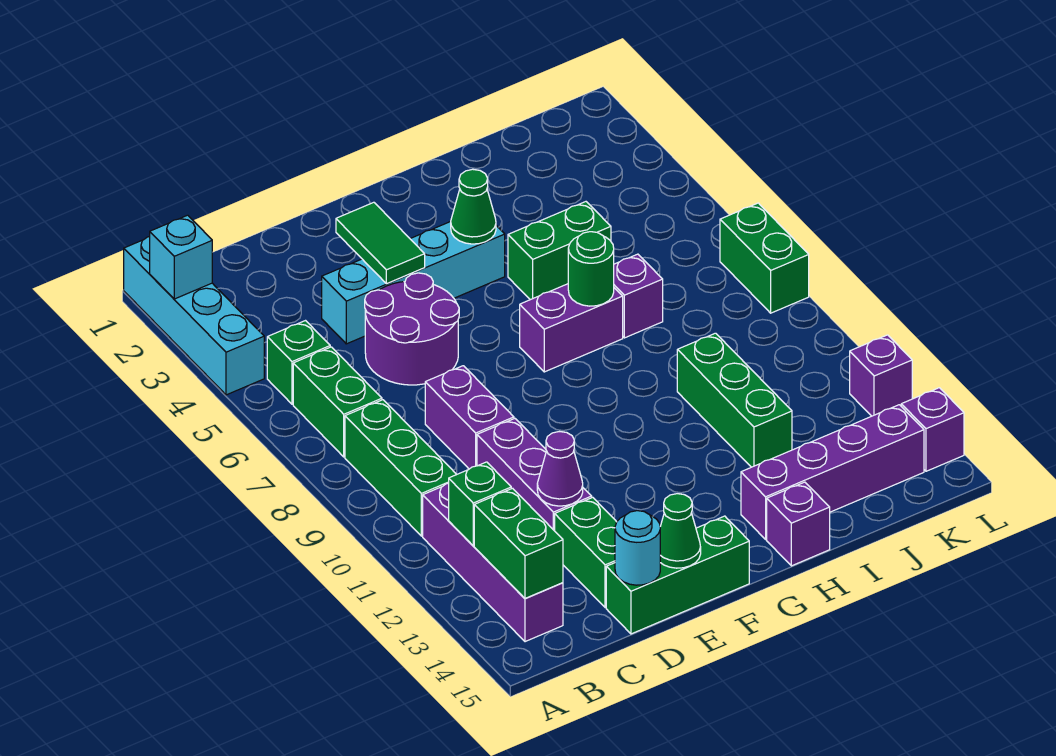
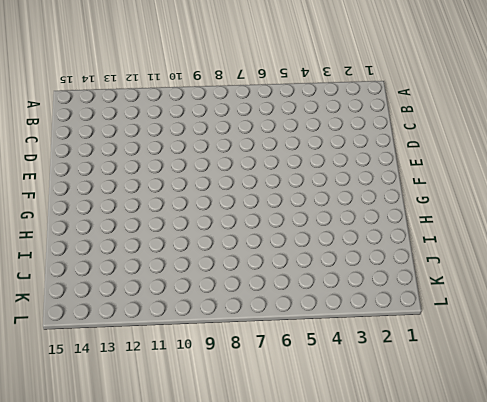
none -> cyan brick A1:A4 level 1
none -> green brick B5 level 1
none -> green brick B6:B7 level 1

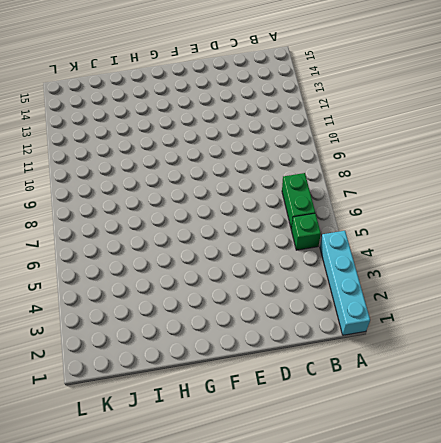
none -> green brick B8:B10 level 1
none -> purple brick B11:B14 level 1
none -> cyan brick D4:G4 level 1

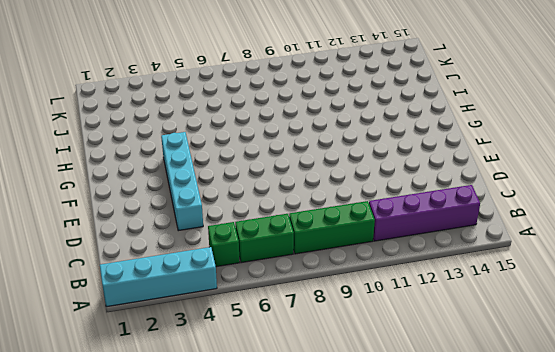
none -> purple round brick D5:E6 level 1
none -> purple brick D8:D9 level 1
none -> purple brick D10:D12 level 1

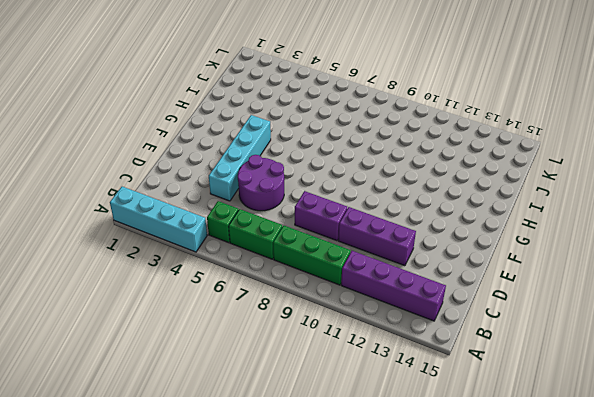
none -> green brick D13:D14 level 1
none -> green brick D15:F15 level 1
none -> purple brick G7:H7 level 1

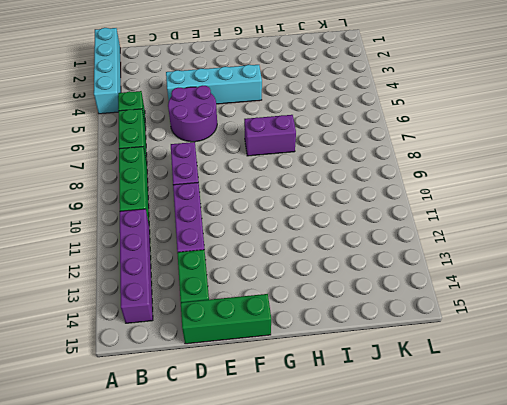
none -> green brick H5:I5 level 1
none -> purple brick H14:K14 level 1
none -> purple brick H15 level 1

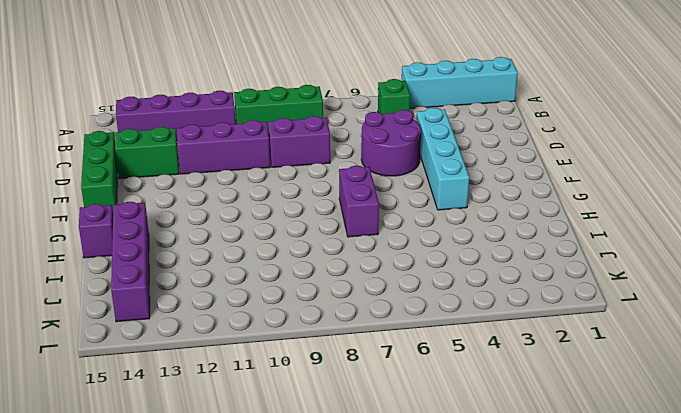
none -> green brick B6:B7 level 1
none -> green brick H5:I5 level 1
none -> purple brick I7 level 1

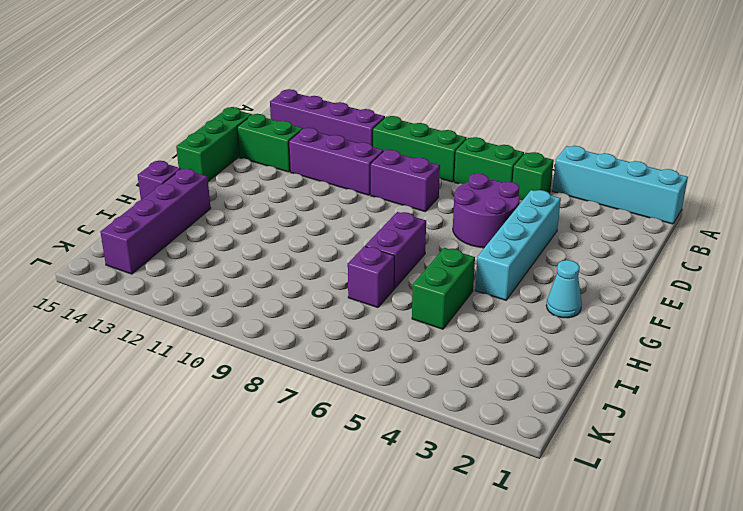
cyan cone G2 level 1 -> none
none -> green brick I10:I12 level 1
none -> green brick L7:L8 level 1
none -> purple brick L12 level 1

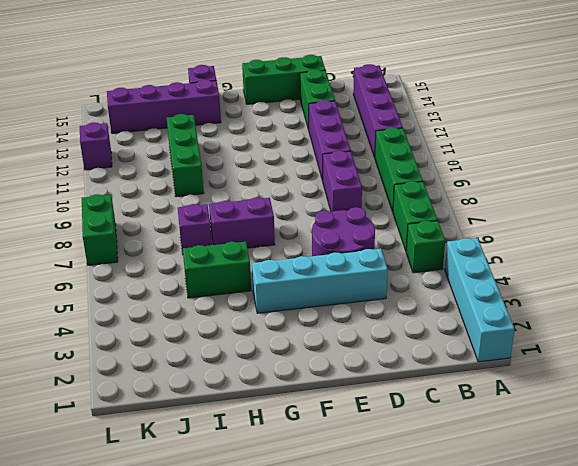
none -> purple brick L14 level 1
none -> cyan brick A2 level 2
none -> green brick B12 level 2

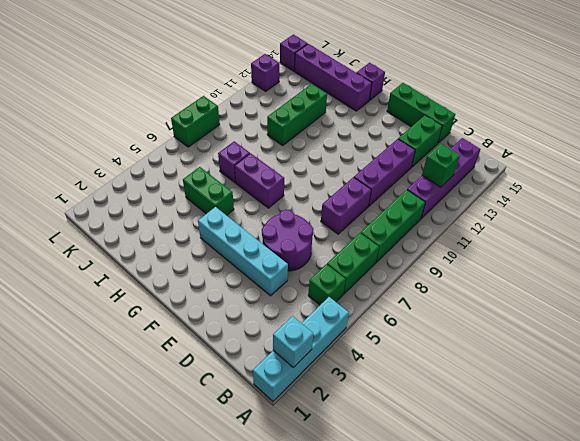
none -> green brick B13:B14 level 2
none -> purple cone D12 level 2
none -> cyan round brick D15 level 2

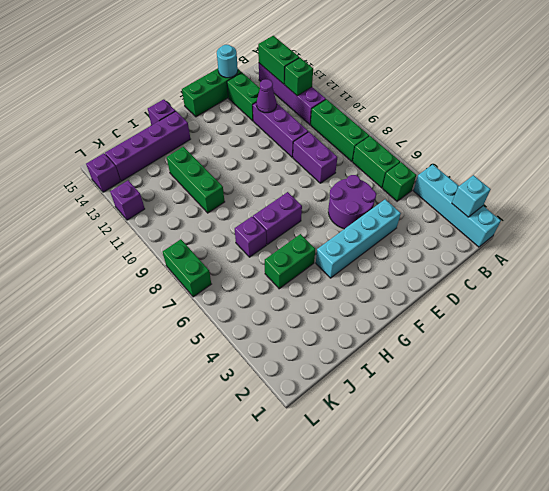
none -> green tile E3:E4 level 2
none -> green cone E15 level 2
none -> green cone G4 level 2

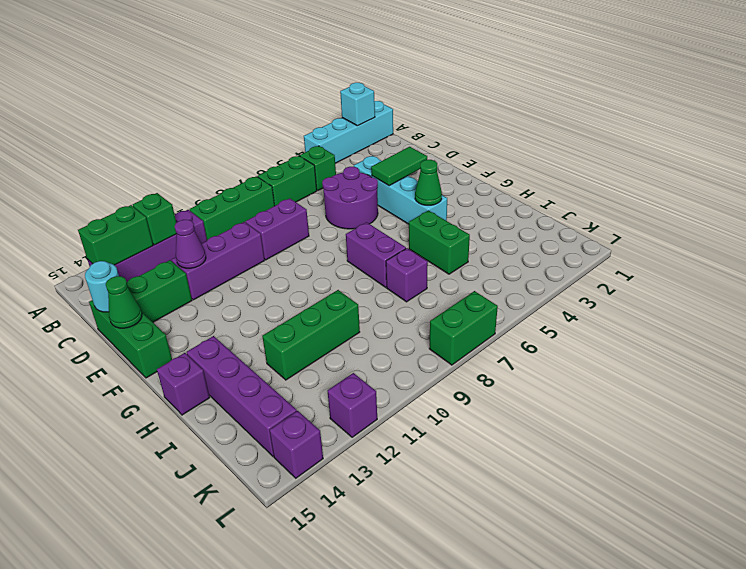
none -> green round brick H7 level 2

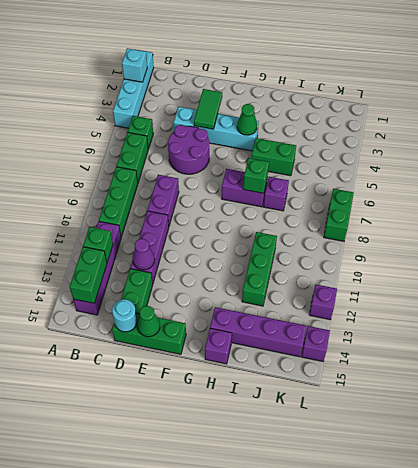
green brick H7 level 2 -> green round brick H7 level 2

